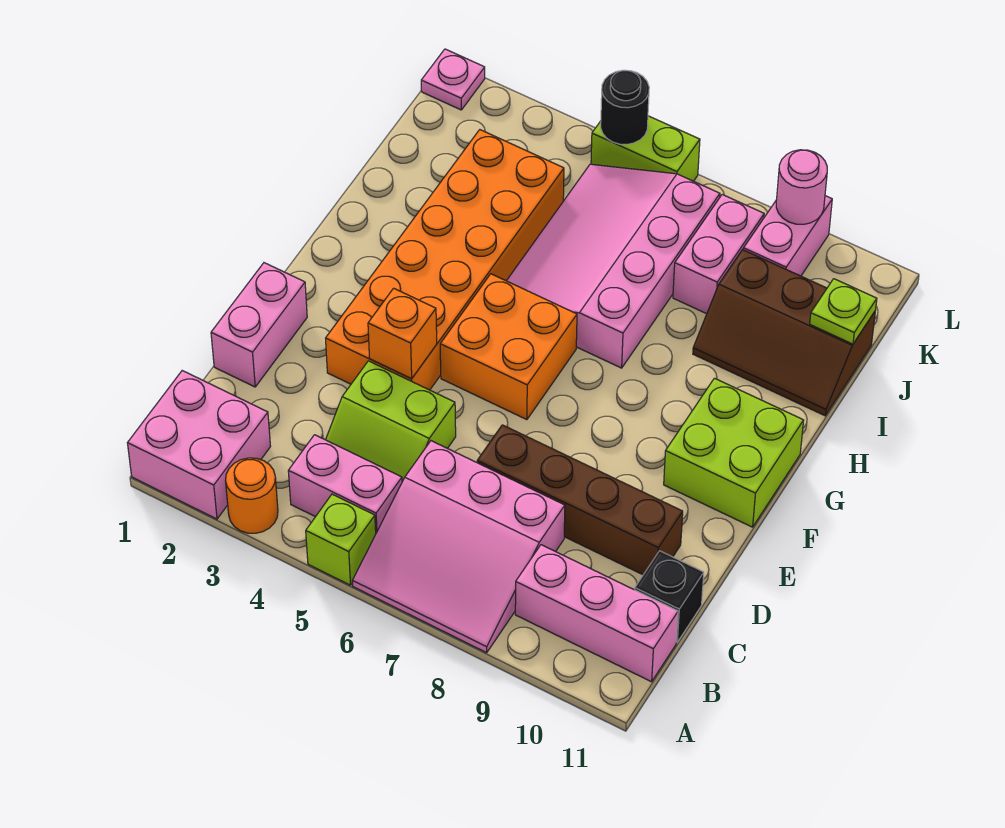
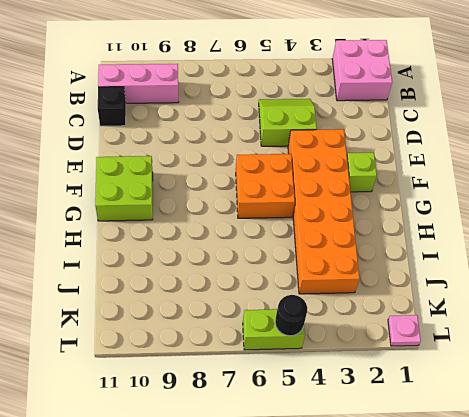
lime brick F2 level 1 -> lime brick A5 level 1
none -> orange round brick A3 level 1
none -> pink slope A6:C8 level 1 top C
none -> pink brick B4:B5 level 1

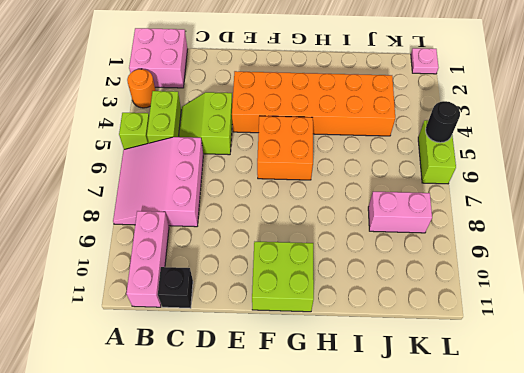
lime brick B4:B5 level 1 -> pink brick B4:B5 level 1
none -> pink brick D1:E1 level 1
none -> brown brick D7:D10 level 1
none -> pink slope H5:K7 level 1 top 7

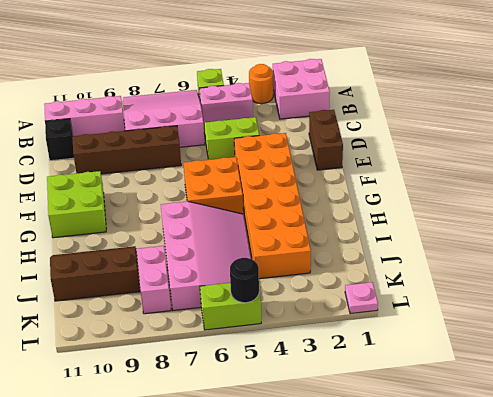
brown brick D1:E1 level 1 -> pink brick D1:E1 level 1
none -> pink brick K9:L9 level 1
none -> orange brick E4 level 2
none -> lime plate J11 level 2

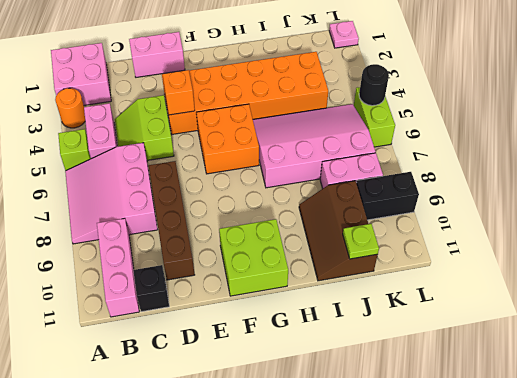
black brick K9:L9 level 1 -> pink brick K9:L9 level 1
none -> pink round brick L9 level 2

